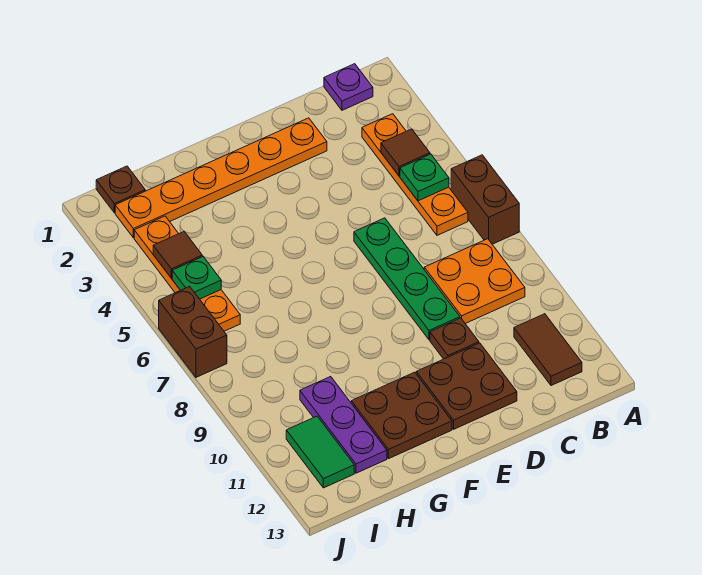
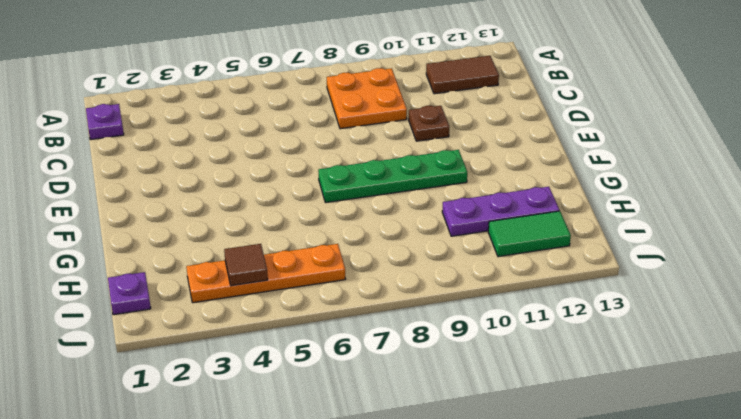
green plate F7:F10 level 1 -> green plate D6:D9 level 1
purple plate I1 level 1 -> brown plate I1 level 1
none -> brown brick A6:A7 level 1
none -> orange plate B3:B6 level 1
none -> orange plate D2:I2 level 1

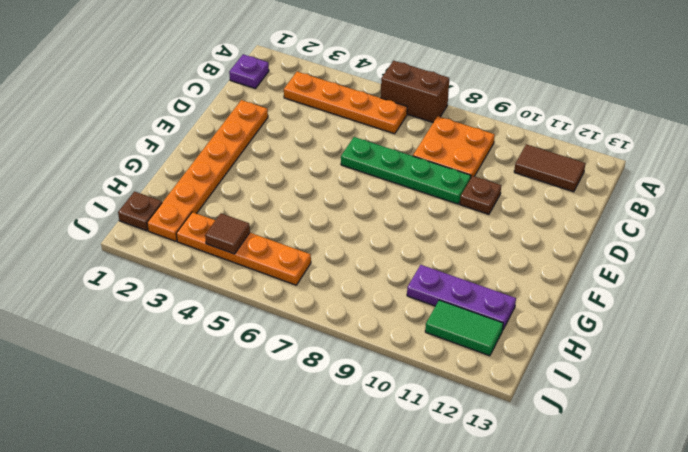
none -> brown plate D11:E12 level 1
none -> brown plate F11:G12 level 1
none -> brown brick J6:J7 level 1

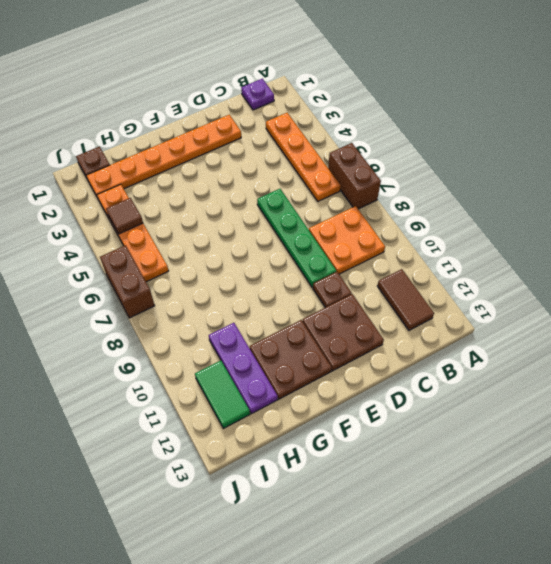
none -> brown tile B4 level 2
none -> green plate B5 level 2
none -> green plate I5 level 2

